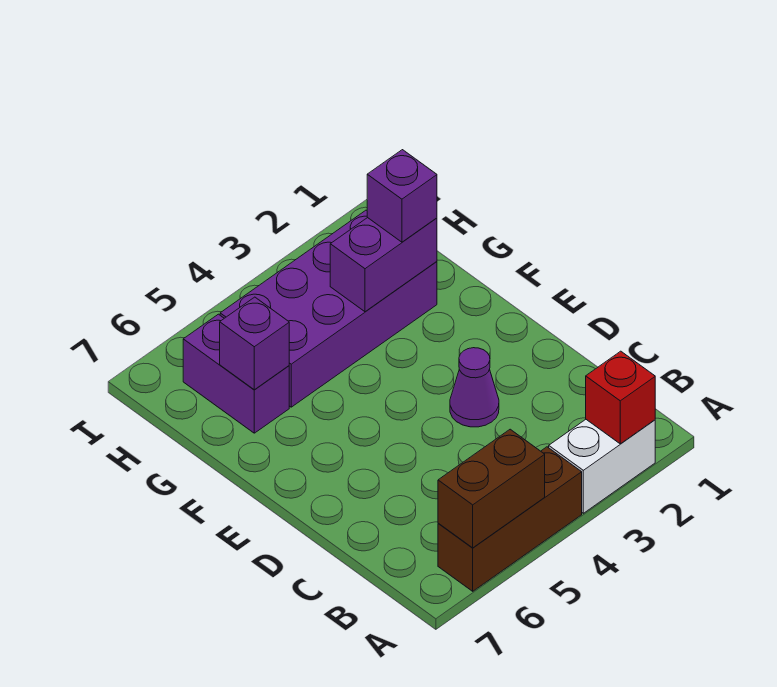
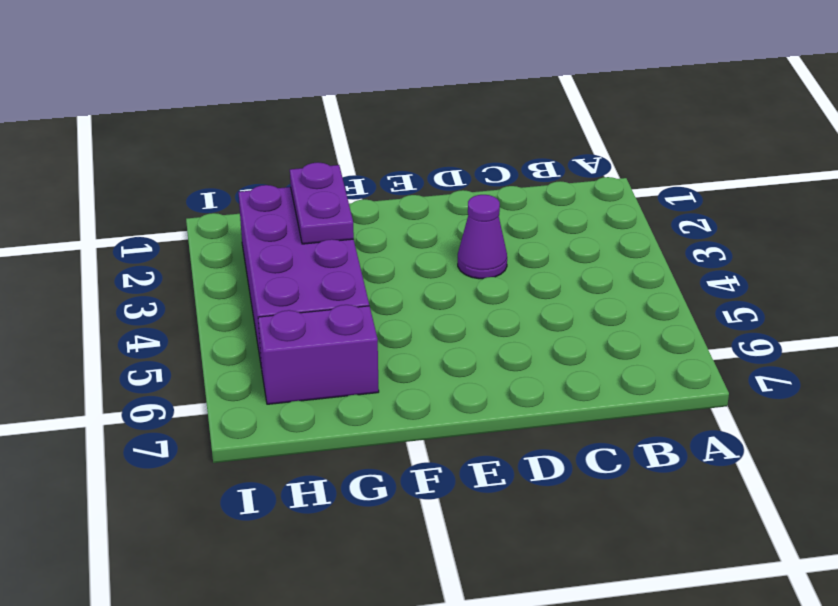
purple plate G2:G3 level 2 -> purple brick G2:G3 level 2
none -> white brick A2:A3 level 1
none -> brown brick A4:A6 level 1

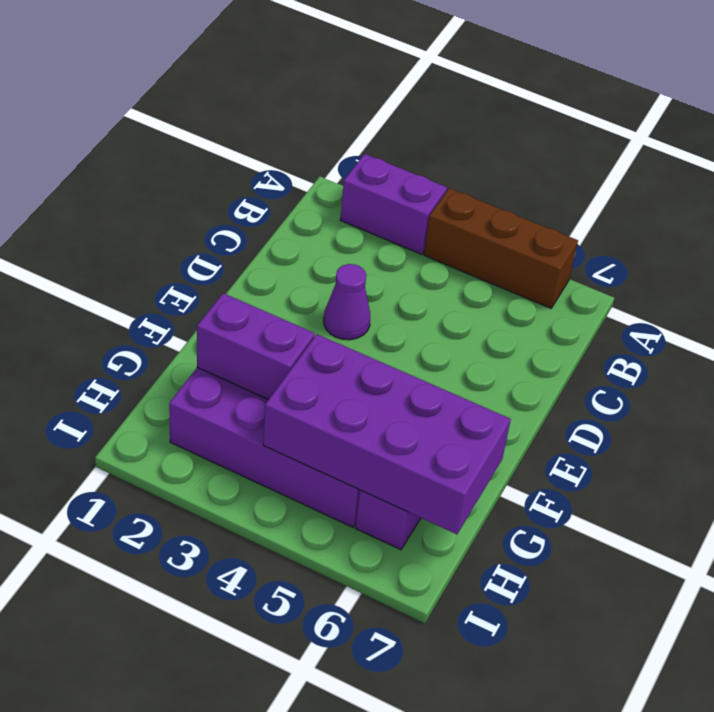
purple brick A2:A3 level 1 -> white brick A2:A3 level 1
purple brick G4:H7 level 2 -> purple brick G6 level 2
none -> red brick A2 level 2
none -> brown brick A5:A6 level 2

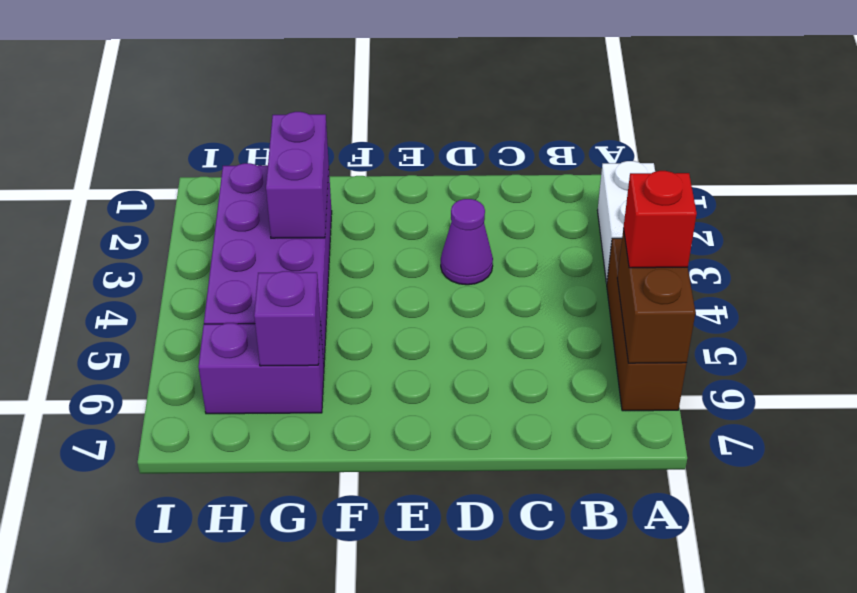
red brick A5 level 3 -> red brick A2 level 2
none -> purple brick G2 level 3

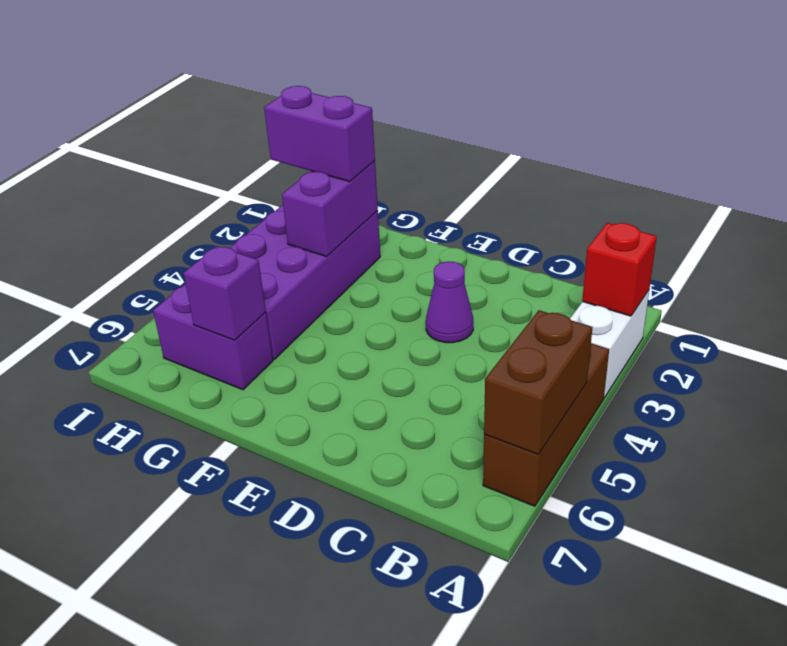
purple brick G2:H2 level 3 -> purple brick G2 level 3

